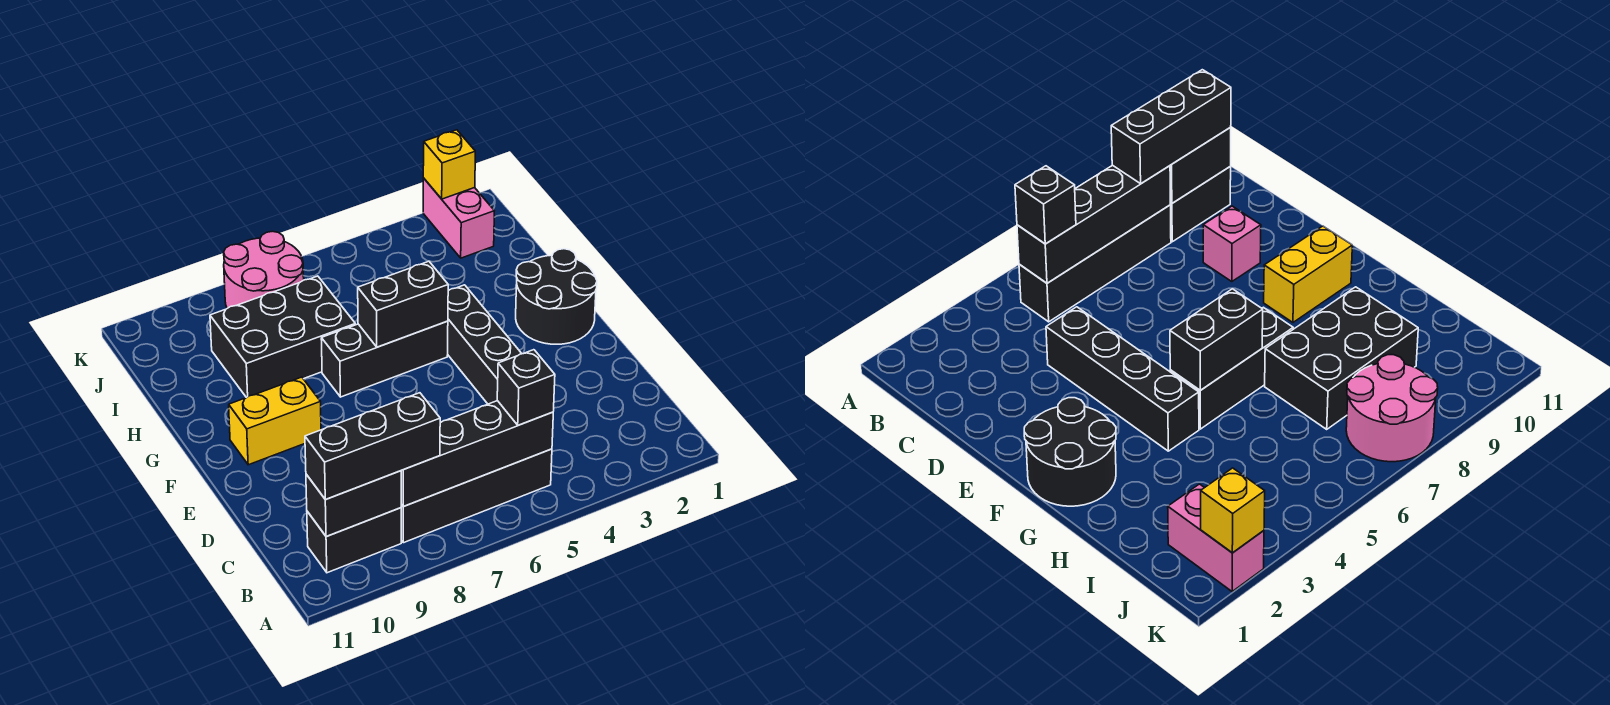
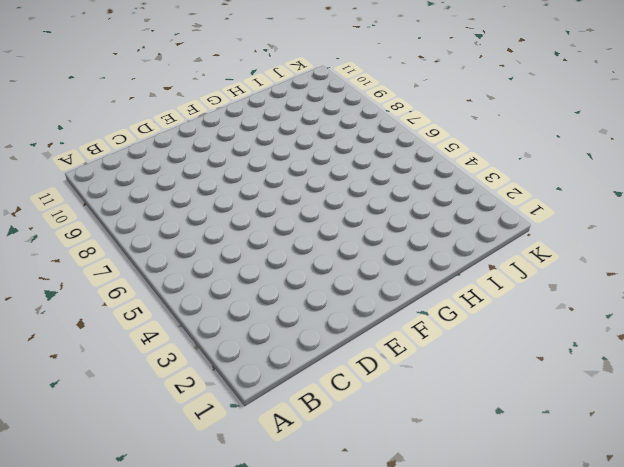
none -> black brick B5:B8 level 1
none -> black brick B9:B10 level 1
none -> black brick D4:G4 level 1

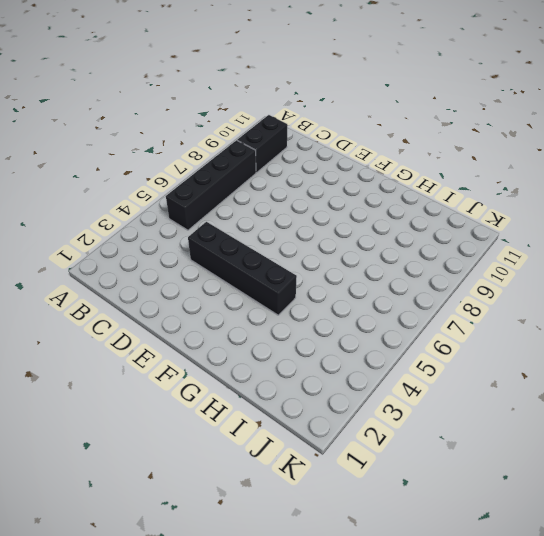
none -> pink brick D9 level 1
none -> black round brick F1:G2 level 1
none -> yellow brick F9:F10 level 1

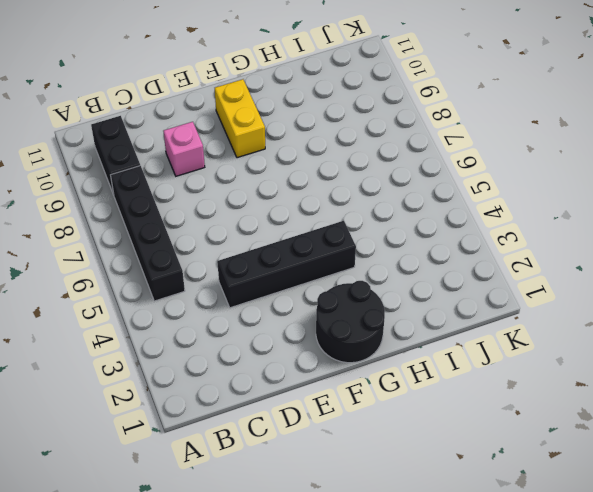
none -> black brick G5:G7 level 1
none -> black brick H7:I9 level 1
none -> pink brick J2:K2 level 1

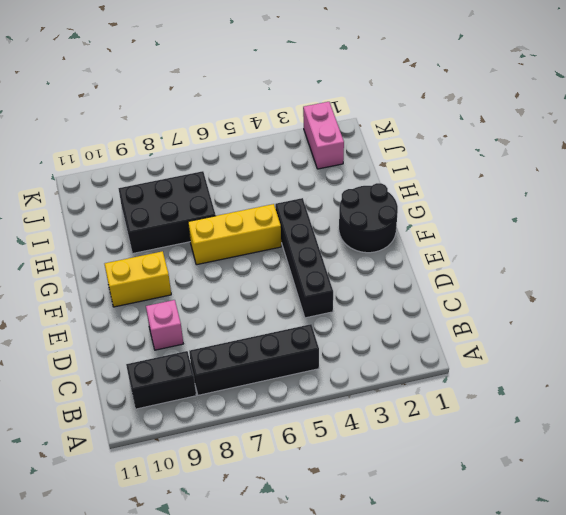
yellow brick G5:G7 level 1 -> black brick G5:G7 level 1
none -> pink round brick J7:K8 level 1
none -> black brick B5:B8 level 2
none -> black brick B9:B10 level 2

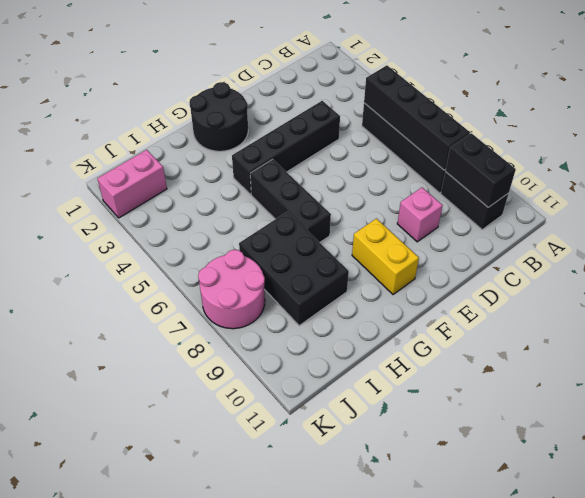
none -> black brick G5:G6 level 2
none -> yellow brick K2 level 2
none -> black brick B5 level 3

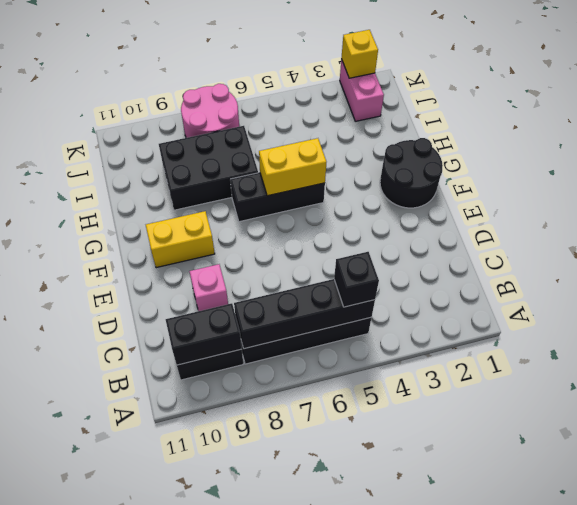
yellow brick G5:G6 level 2 -> black brick G5:G6 level 2
none -> black brick D4:G4 level 1
none -> black brick B8:B10 level 3

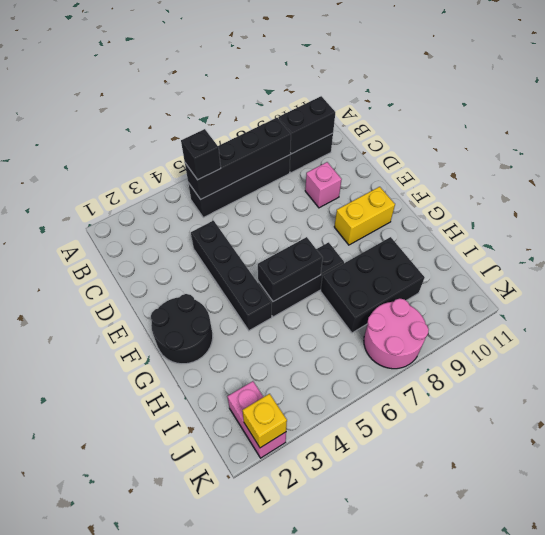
none -> black brick B8:B10 level 3

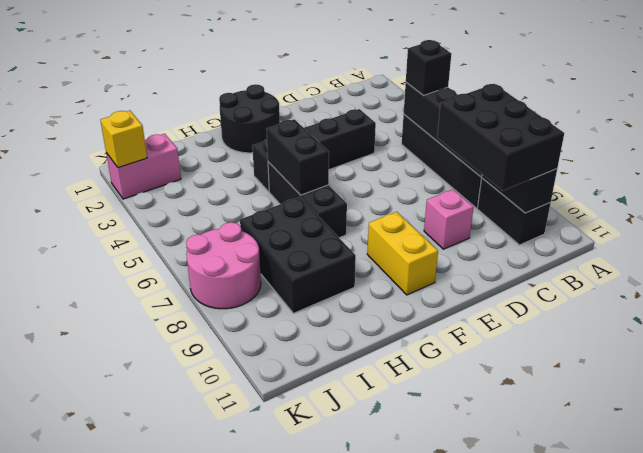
black brick B8:C10 level 3 -> black brick B8:B10 level 3

